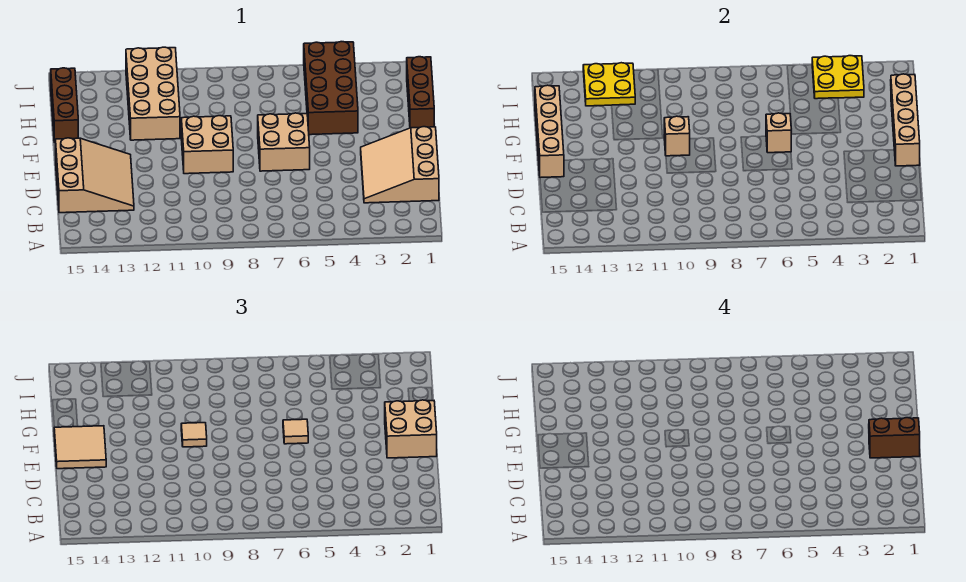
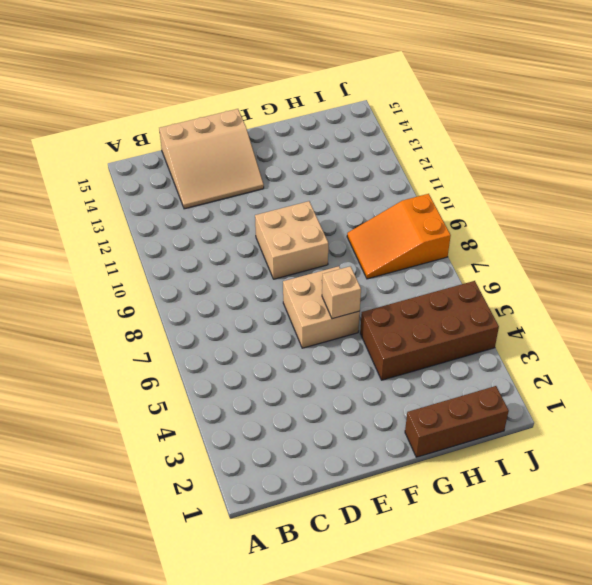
orange slope H8:J9 level 1 top J -> none
none -> tan slope C1:E3 level 1 top 1
none -> tan brick G11:J12 level 1
none -> brown brick G15:I15 level 1

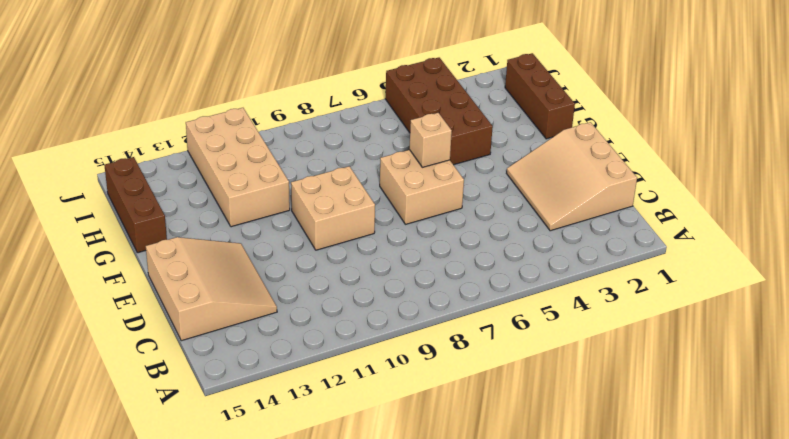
none -> tan brick E1:H1 level 2
none -> tan brick E15:H15 level 2
none -> tan brick F10 level 2

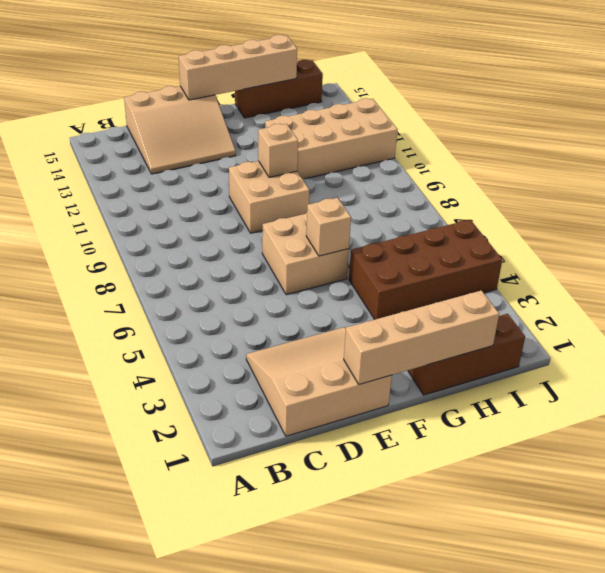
none -> yellow plate I3:J4 level 2
none -> yellow plate I12:J13 level 2
none -> tan brick E1:F2 level 3

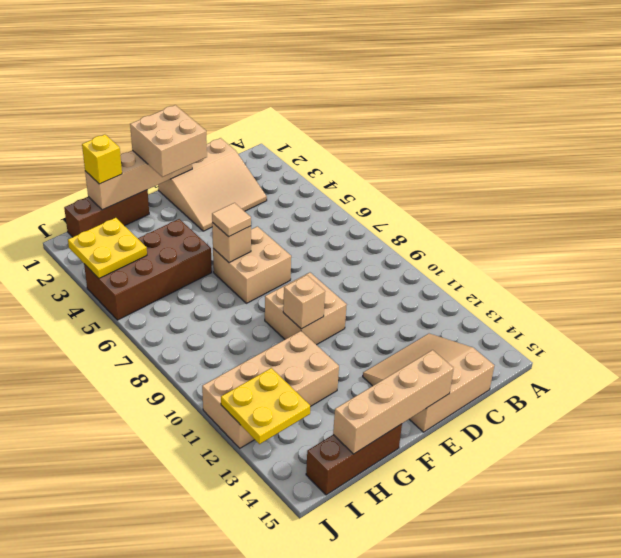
yellow brick H1 level 3 -> none
none -> tan tile E14:F15 level 3
none -> tan tile F10 level 3
none -> brown brick E1:E2 level 4

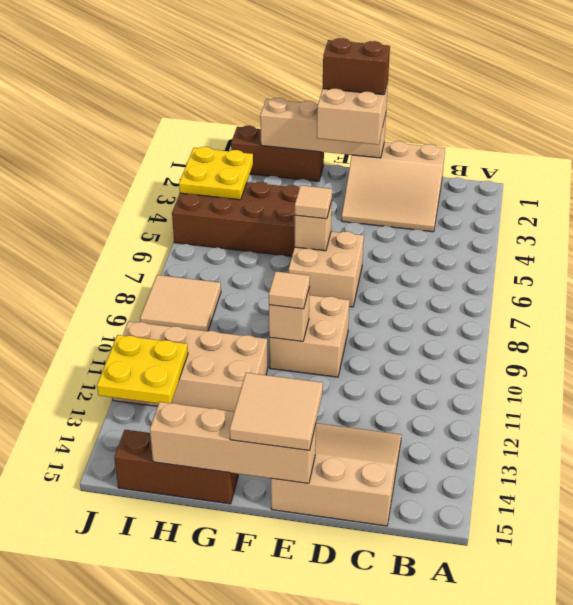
brown brick E1:F1 level 4 -> brown brick E1:E2 level 4
tan tile I8:J9 level 1 -> none

